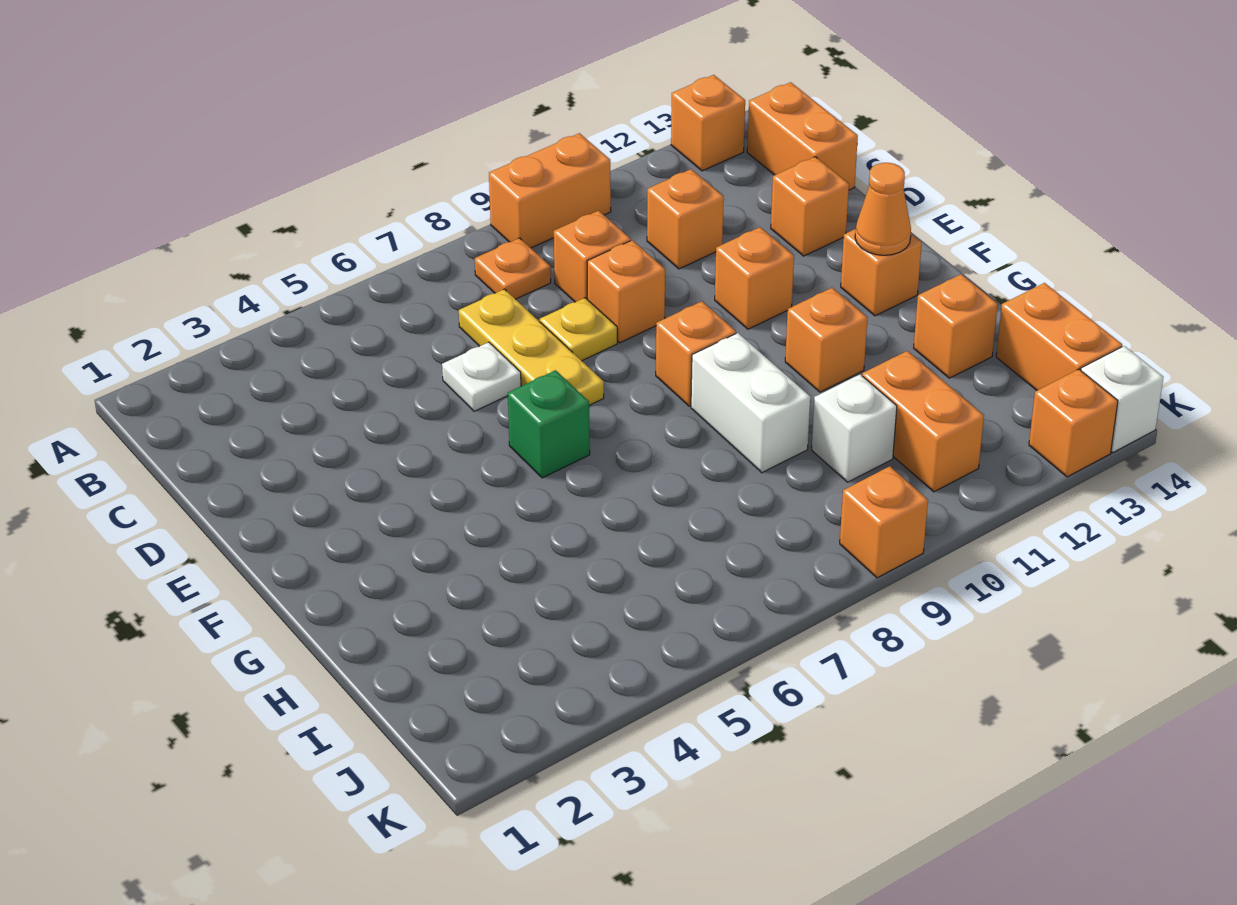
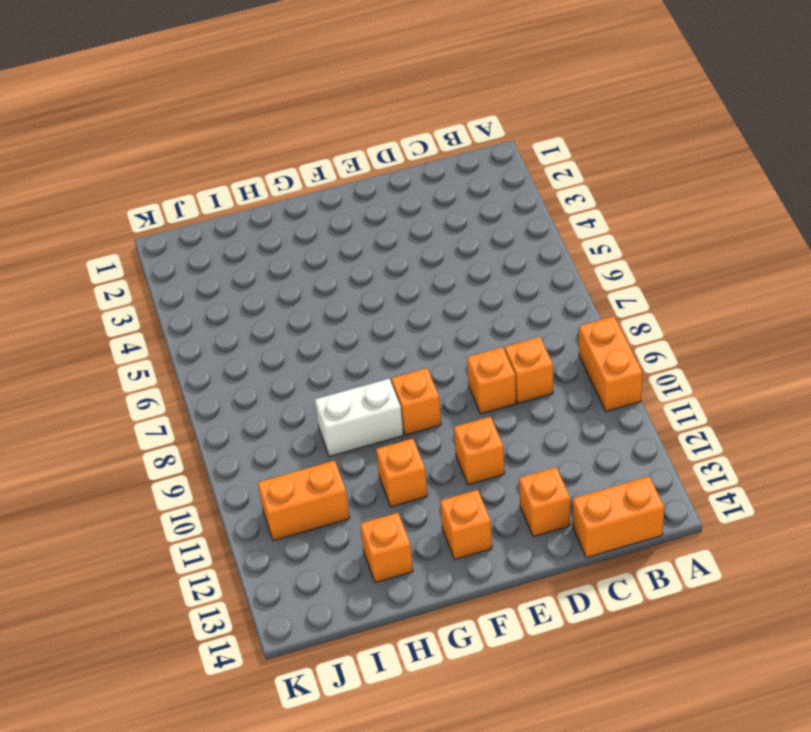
none -> orange brick A13 level 1
none -> orange plate B8 level 1
none -> yellow plate C7:E7 level 1

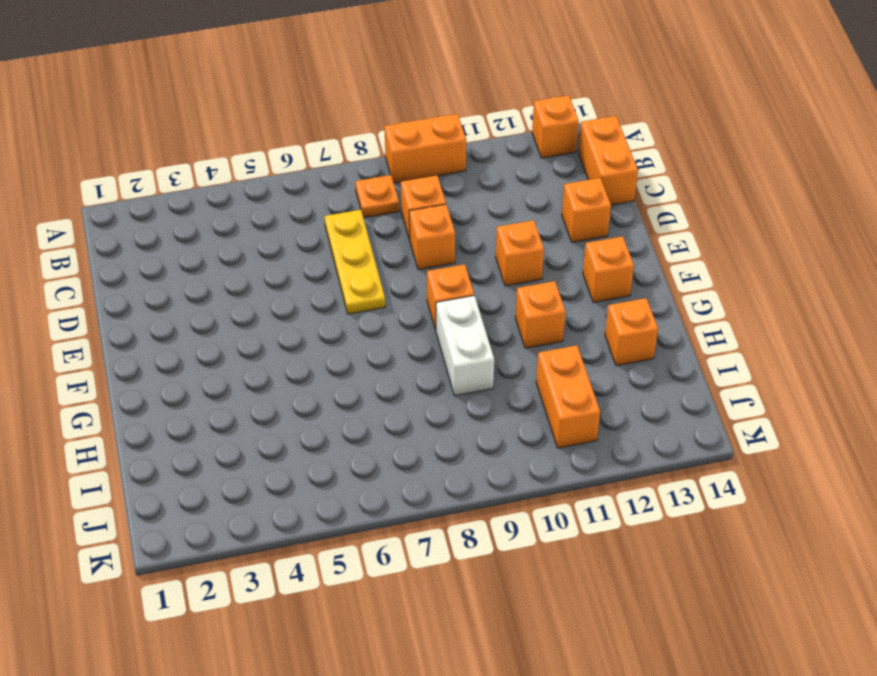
none -> orange brick C11 level 1
none -> white plate D6 level 1
none -> yellow plate D8 level 1

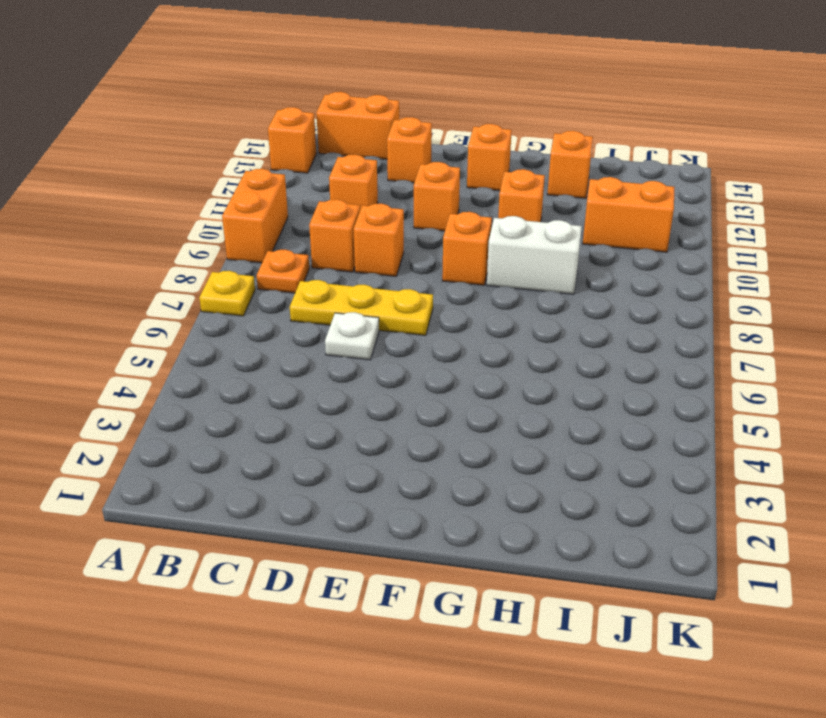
yellow plate A7 level 1 -> yellow plate D8 level 1
none -> green brick F6 level 1
none -> white brick I10 level 1
none -> orange brick I14:J14 level 1

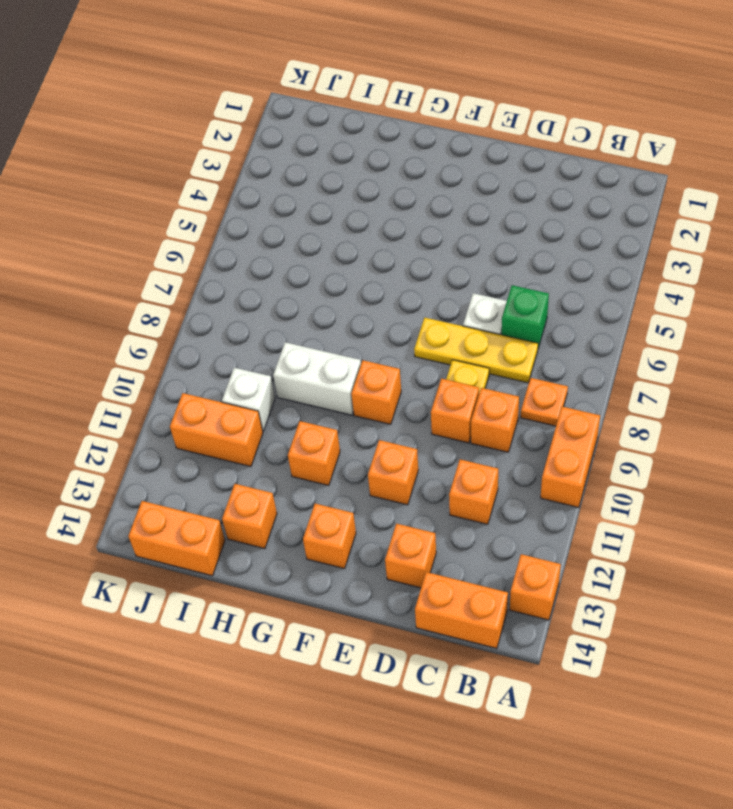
green brick C6 level 1 -> green brick F6 level 1
none -> orange brick K9 level 1
none -> orange brick K13 level 1
none -> white brick K14 level 1

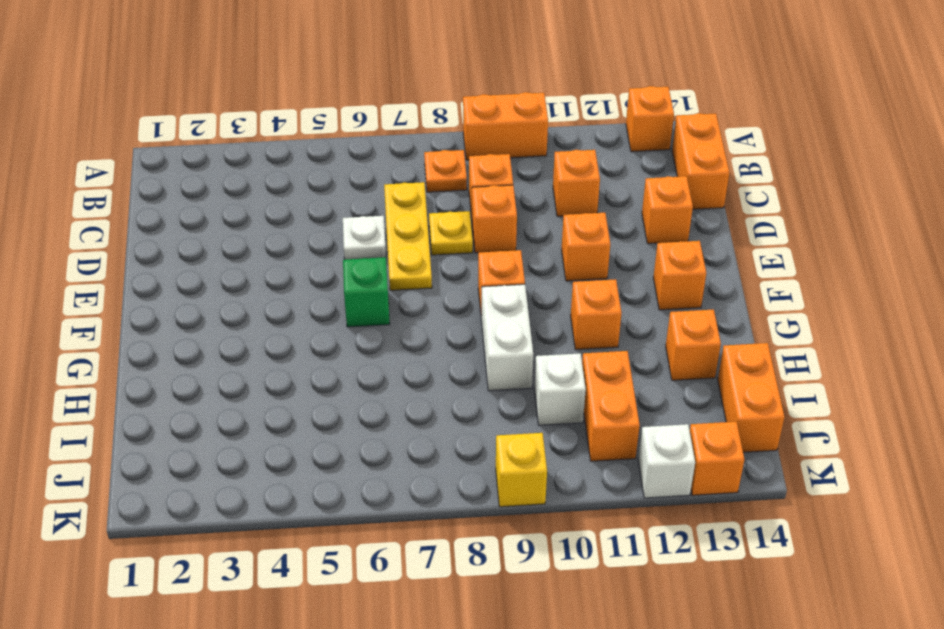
yellow brick K9 level 1 -> orange brick K9 level 1
white brick K12 level 1 -> white brick K14 level 1
none -> orange cone F13 level 2

